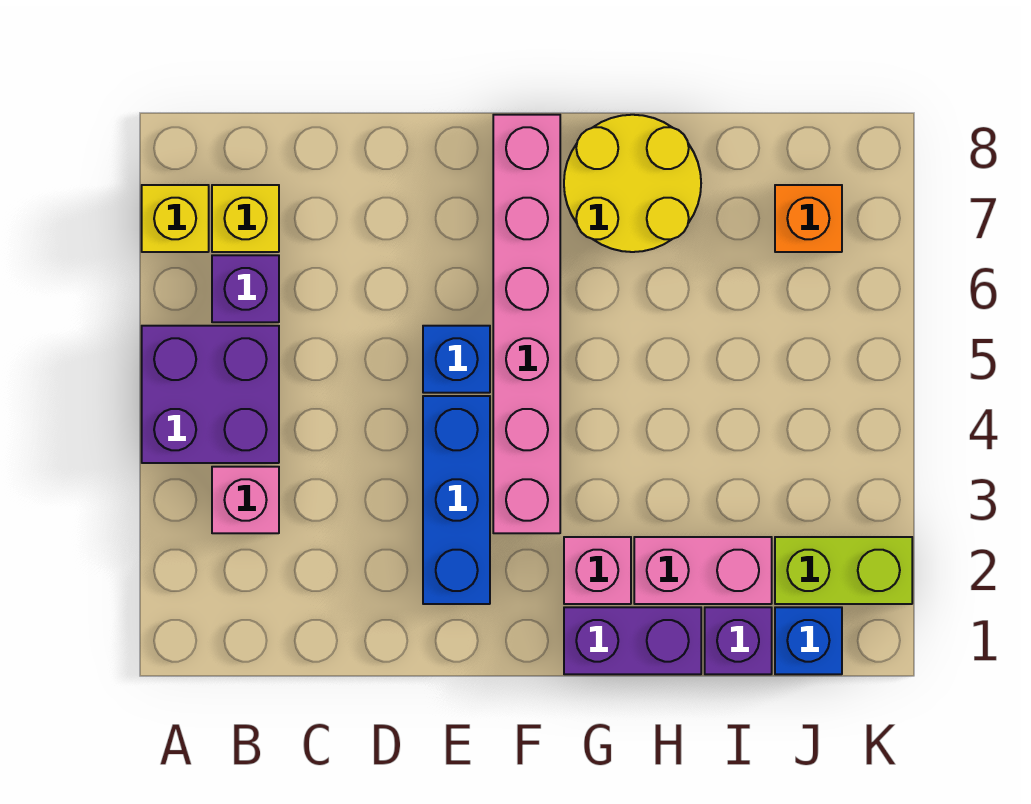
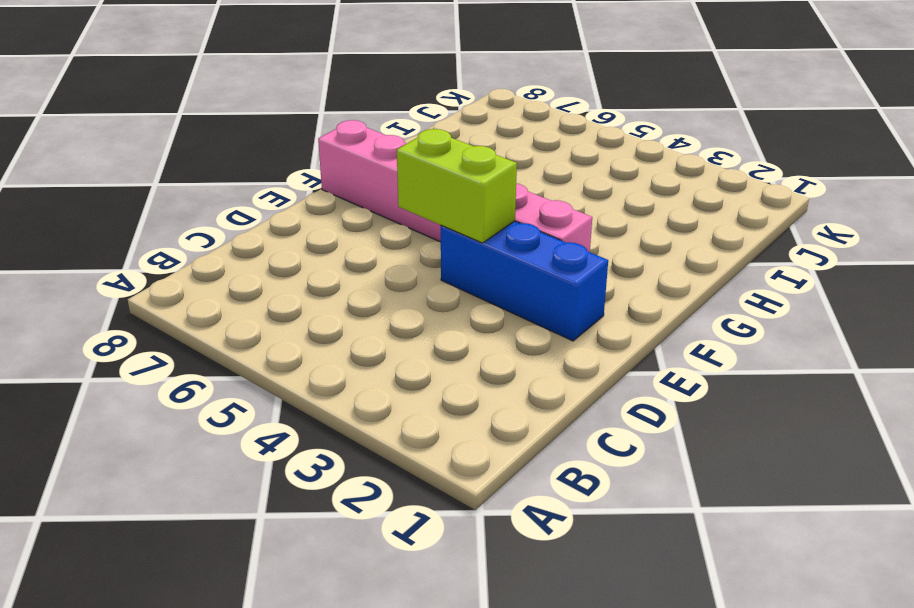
lime brick E4:E5 level 2 -> lime brick J2:K2 level 1
none -> purple brick A4:B5 level 1
none -> yellow brick A7 level 1
none -> pink brick B3 level 1

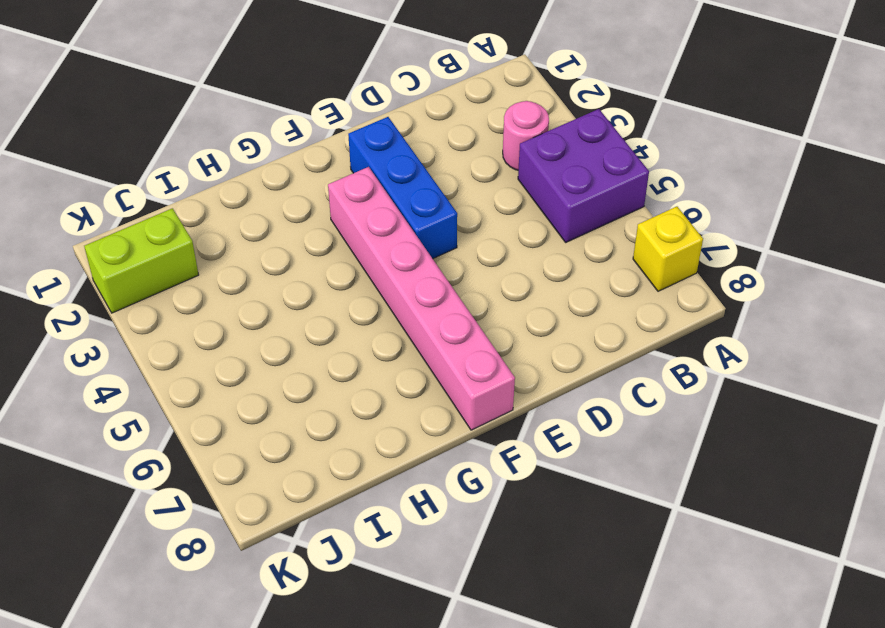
pink round brick B3 level 1 -> pink brick B3 level 1
none -> purple brick B6 level 1
none -> yellow brick B7 level 1
none -> blue brick E5 level 1

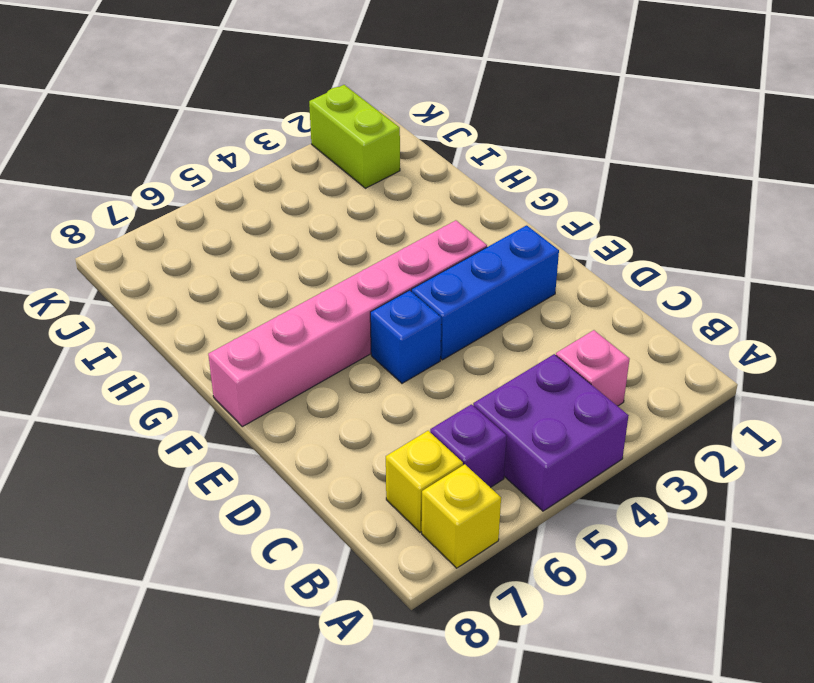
none -> purple brick G1:H1 level 1
none -> pink brick G2 level 1
none -> yellow round brick G7:H8 level 1

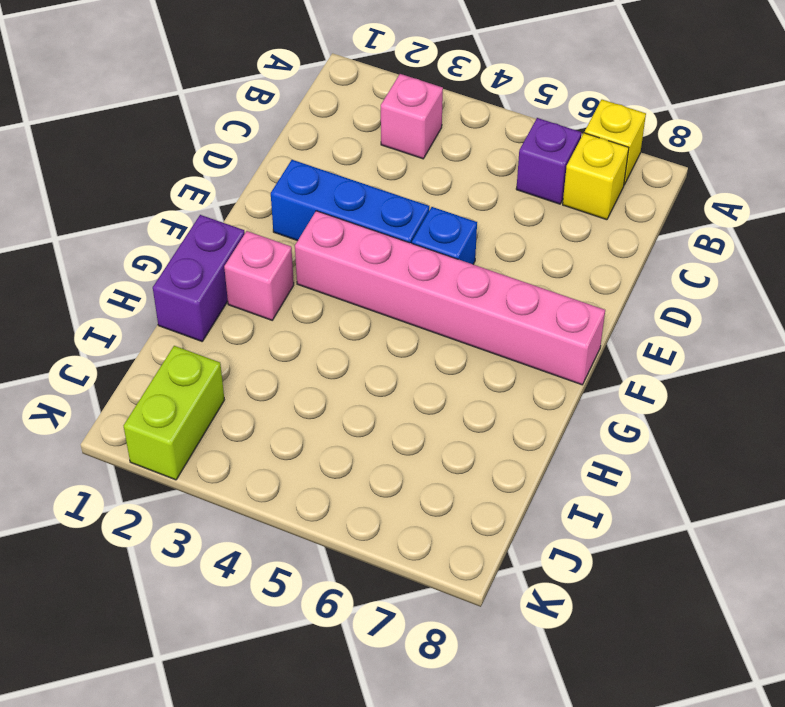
none -> purple brick A4:B5 level 1
none -> yellow round brick G7:H8 level 1
none -> pink brick H2:I2 level 1

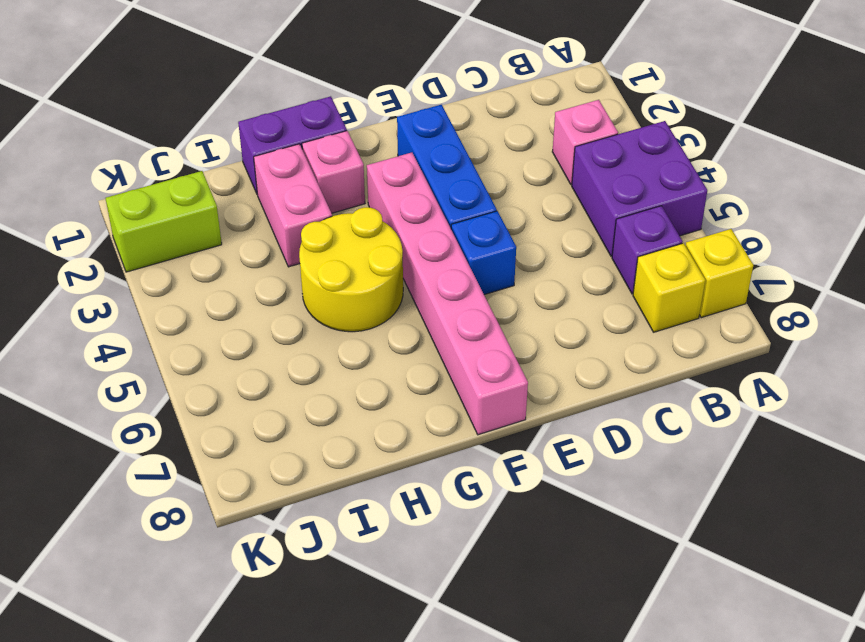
yellow round brick G4:H5 level 1 -> yellow round brick G7:H8 level 1
pink brick H2:H3 level 1 -> pink brick H2:I2 level 1
none -> purple brick I1 level 1
none -> blue brick J1 level 1
none -> orange brick J7 level 1

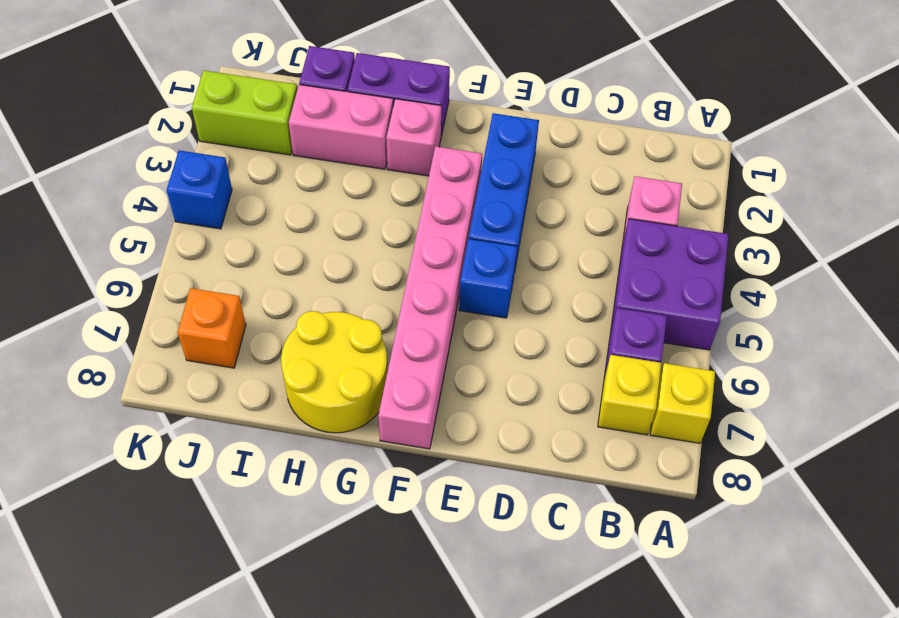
blue brick K4 level 1 -> blue brick J1 level 1

